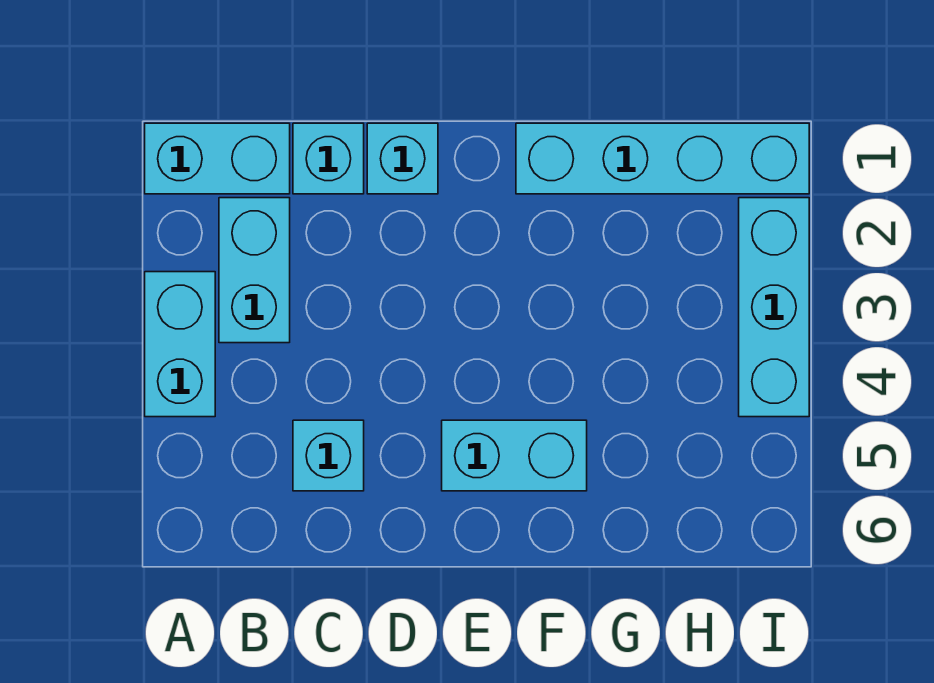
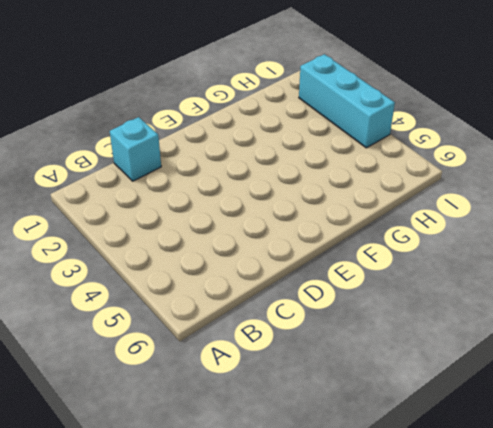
none -> cyan brick A1:B1 level 1
none -> cyan brick A3:A4 level 1

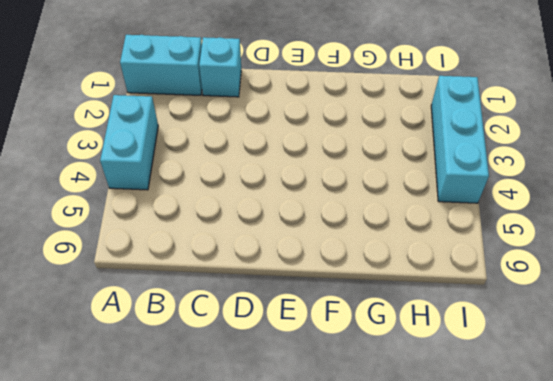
none -> cyan brick B2:B3 level 1
none -> cyan brick C5 level 1

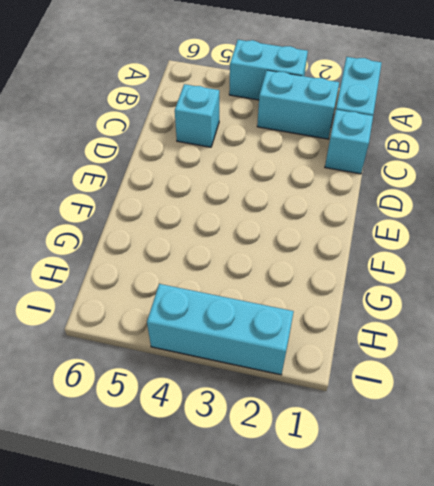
none -> cyan brick D1 level 1
none -> cyan brick E5:F5 level 1

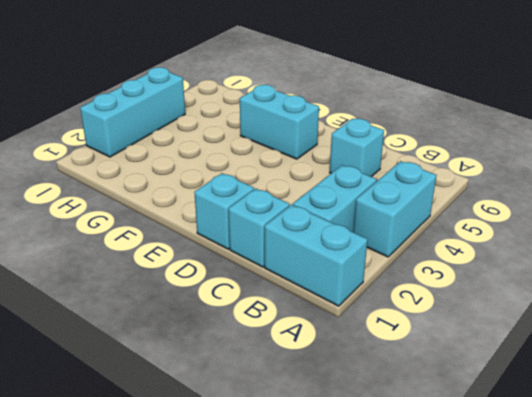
none -> cyan brick F1:I1 level 1

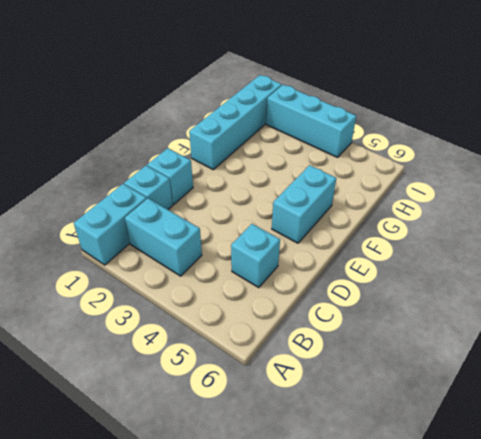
none -> cyan brick A3:A4 level 1

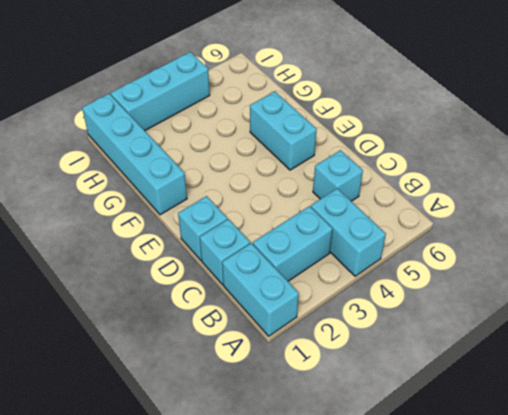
cyan brick A4:B4 level 1 -> cyan brick A3:A4 level 1

